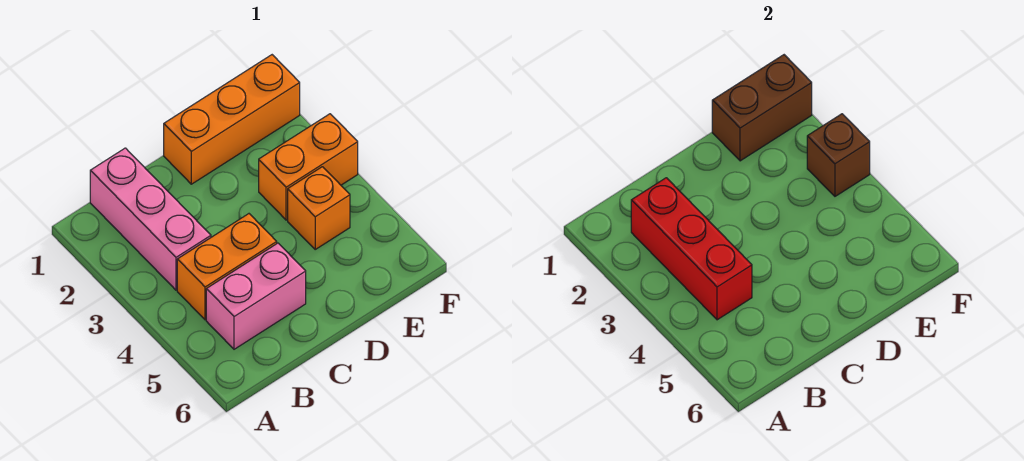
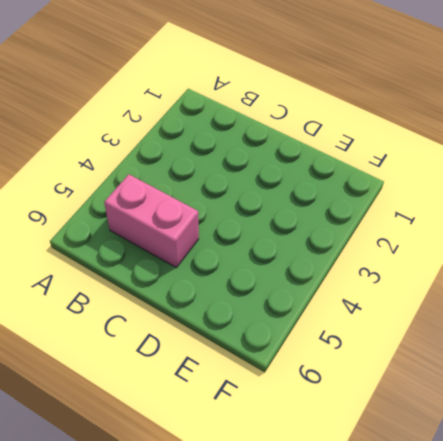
none -> pink brick B1:B3 level 1
none -> orange brick B4:C4 level 1

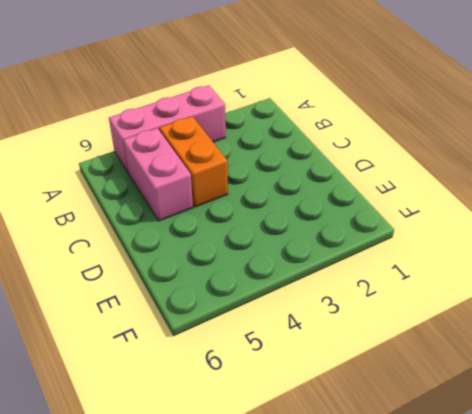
pink brick A3:A5 level 1 -> pink brick B1:B3 level 1
none -> orange brick D1:F1 level 1
none -> orange brick E3:F3 level 1

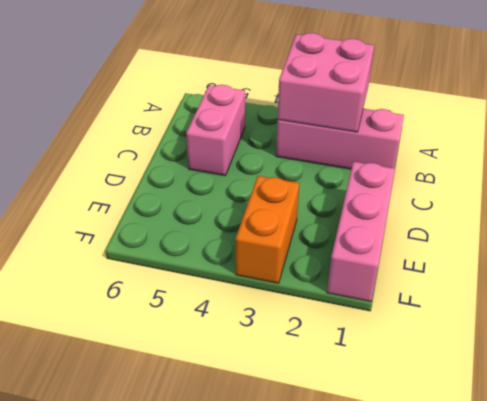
pink brick A2:B3 level 2 -> red brick B2:B4 level 2
pink brick D1:F1 level 1 -> orange brick D1:F1 level 1
none -> orange brick B4:C4 level 1
none -> orange brick E4 level 1

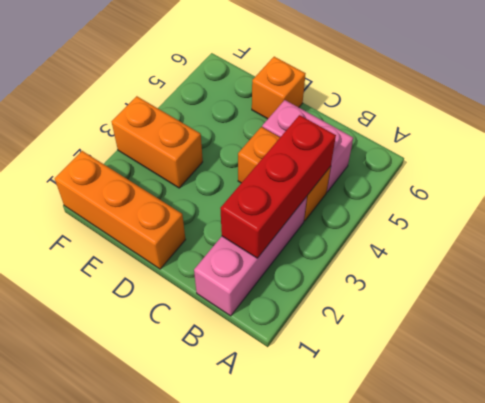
orange brick D6 level 1 -> orange brick E4 level 1
none -> brown brick E1:F1 level 2
none -> brown brick F3 level 2

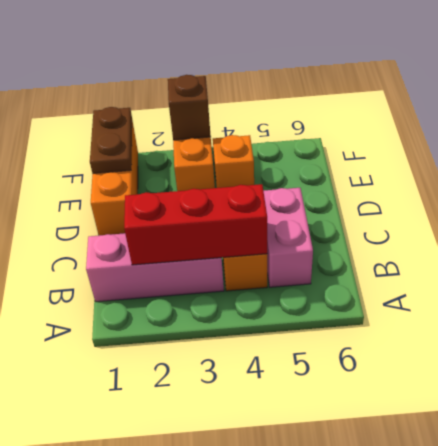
brown plate E1:F1 level 2 -> brown brick E1:F1 level 2

